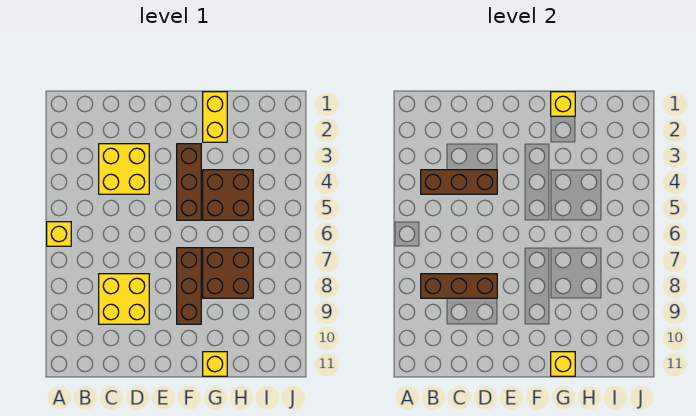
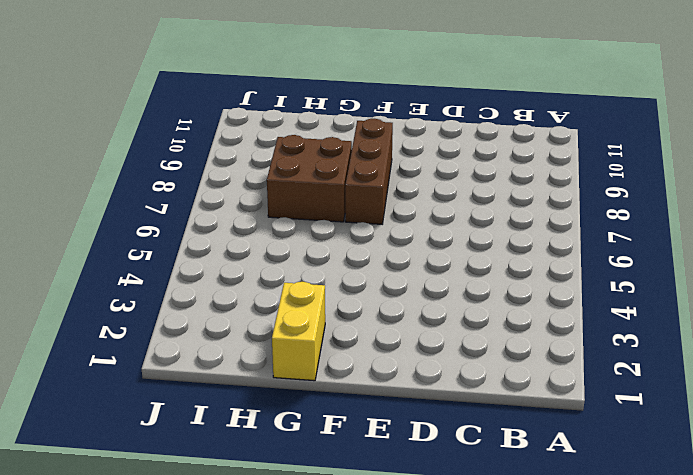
none -> yellow brick A6 level 1
none -> yellow brick C3:D4 level 1
none -> yellow brick C8:D9 level 1

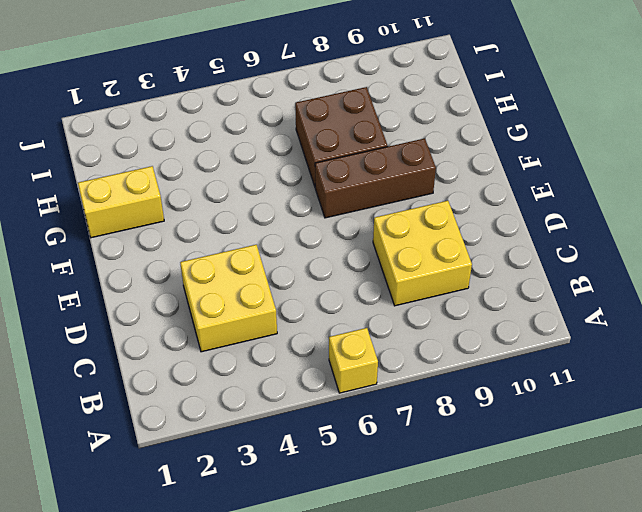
none -> brown brick F3:F5 level 1
none -> brown brick G4:H5 level 1
none -> yellow brick G11 level 1

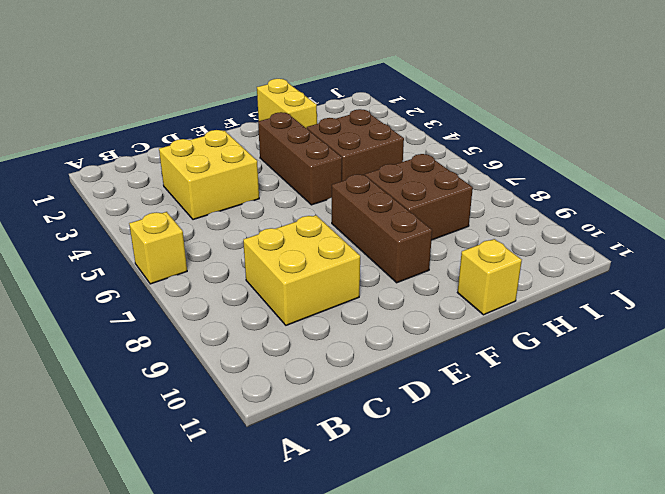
none -> brown brick B4:D4 level 2
none -> brown brick B8:D8 level 2
none -> yellow brick G1 level 2

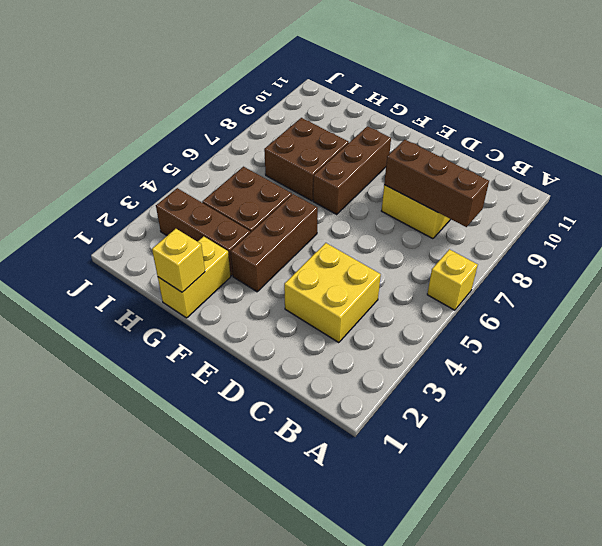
brown brick G3:I3 level 1 -> brown brick B4:D4 level 2
none -> yellow brick G11 level 1
none -> yellow brick G11 level 2

